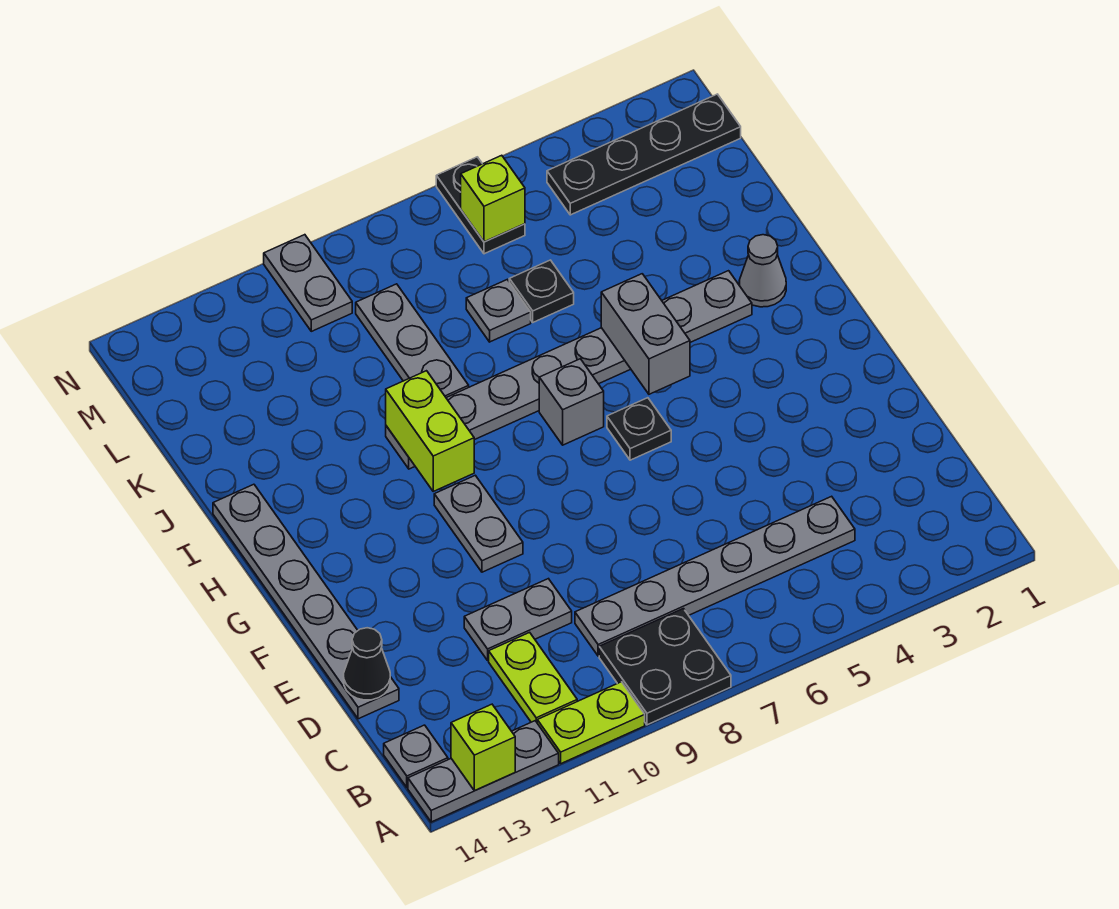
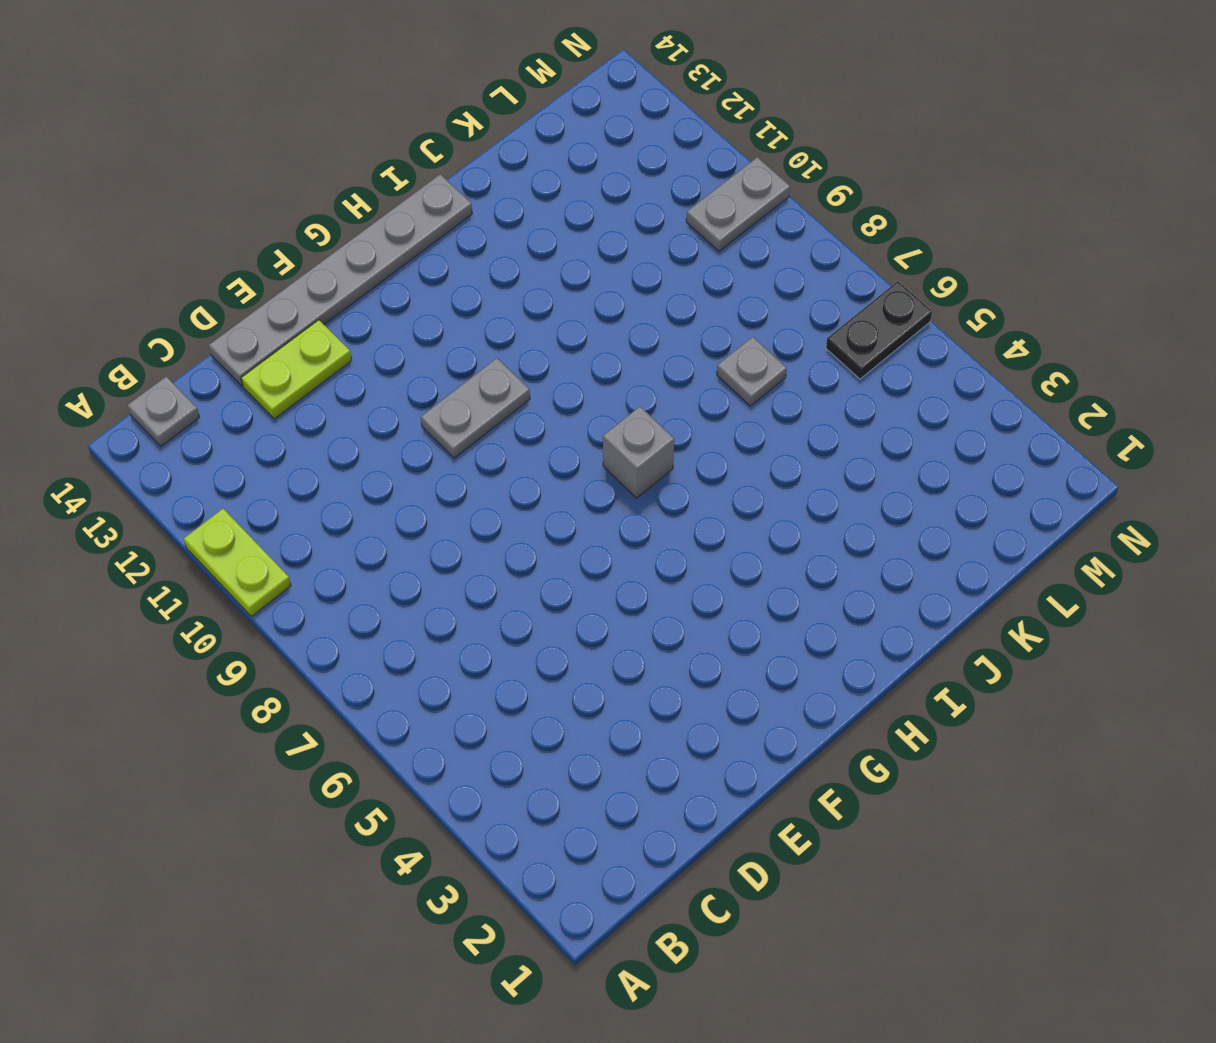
lime plate D13:E13 level 1 -> lime plate B11:C11 level 1
none -> black plate A8:B9 level 1
none -> grey plate A12:A14 level 1
none -> grey plate C4:C9 level 1

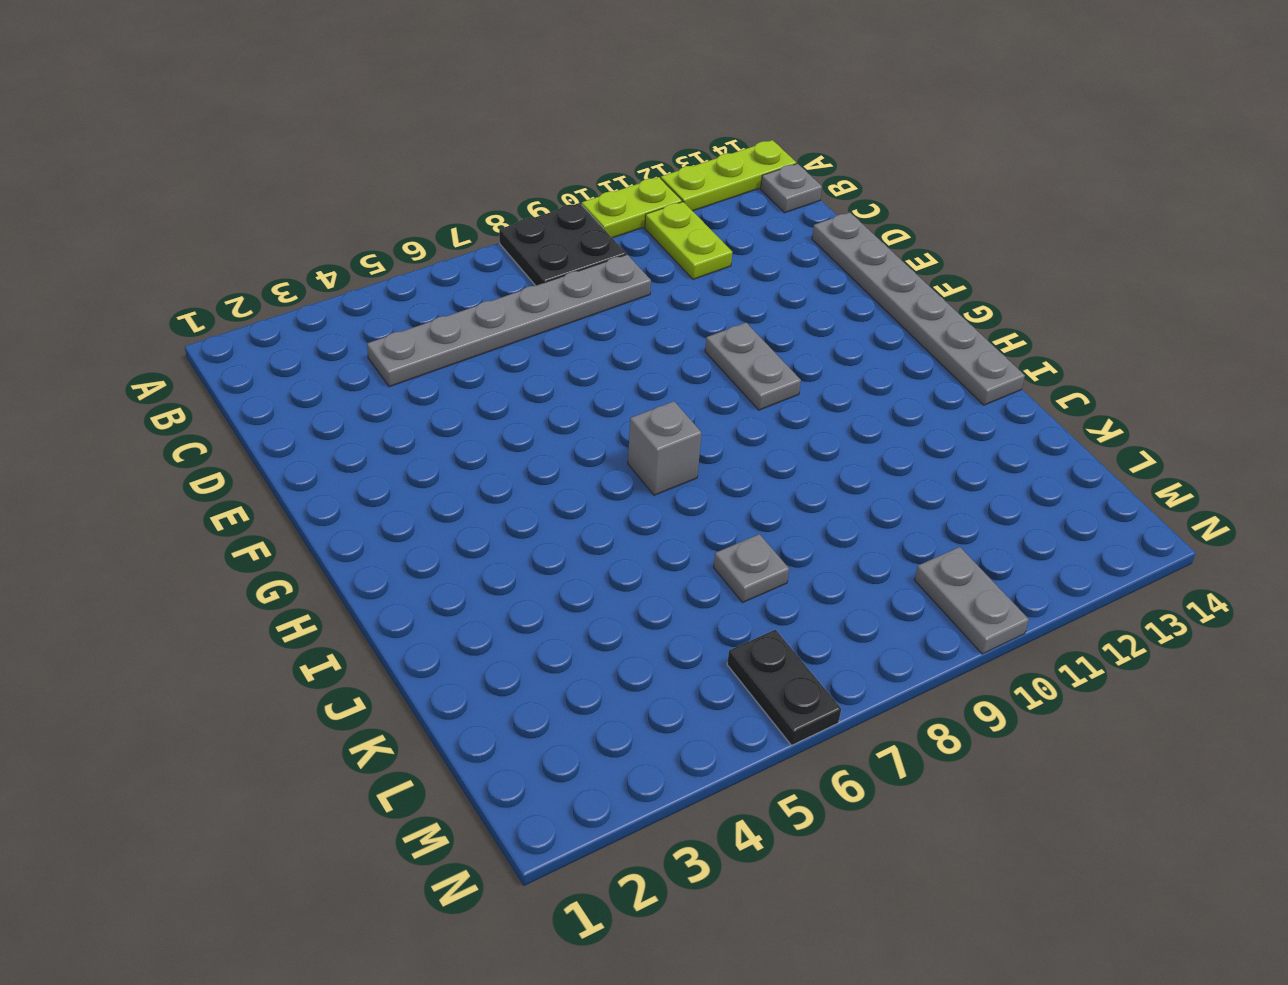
lime plate A12:A14 level 1 -> grey plate A12:A14 level 1
none -> grey plate D10:D11 level 1
none -> black plate G6 level 1
none -> grey cone I2 level 1

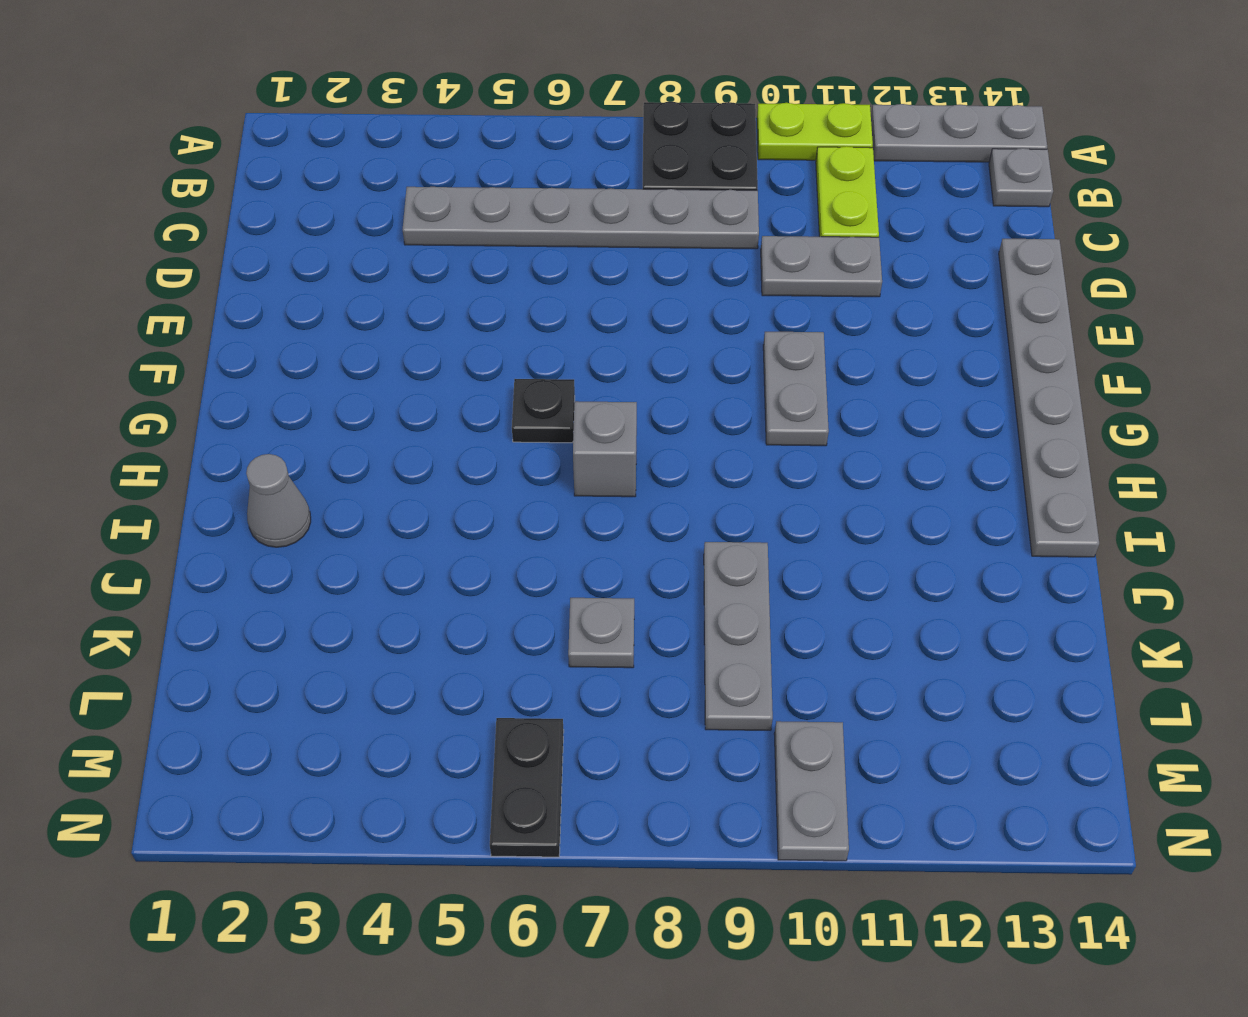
none -> grey plate I3:I10 level 1
none -> black plate K6 level 1
none -> black plate M1:M4 level 1

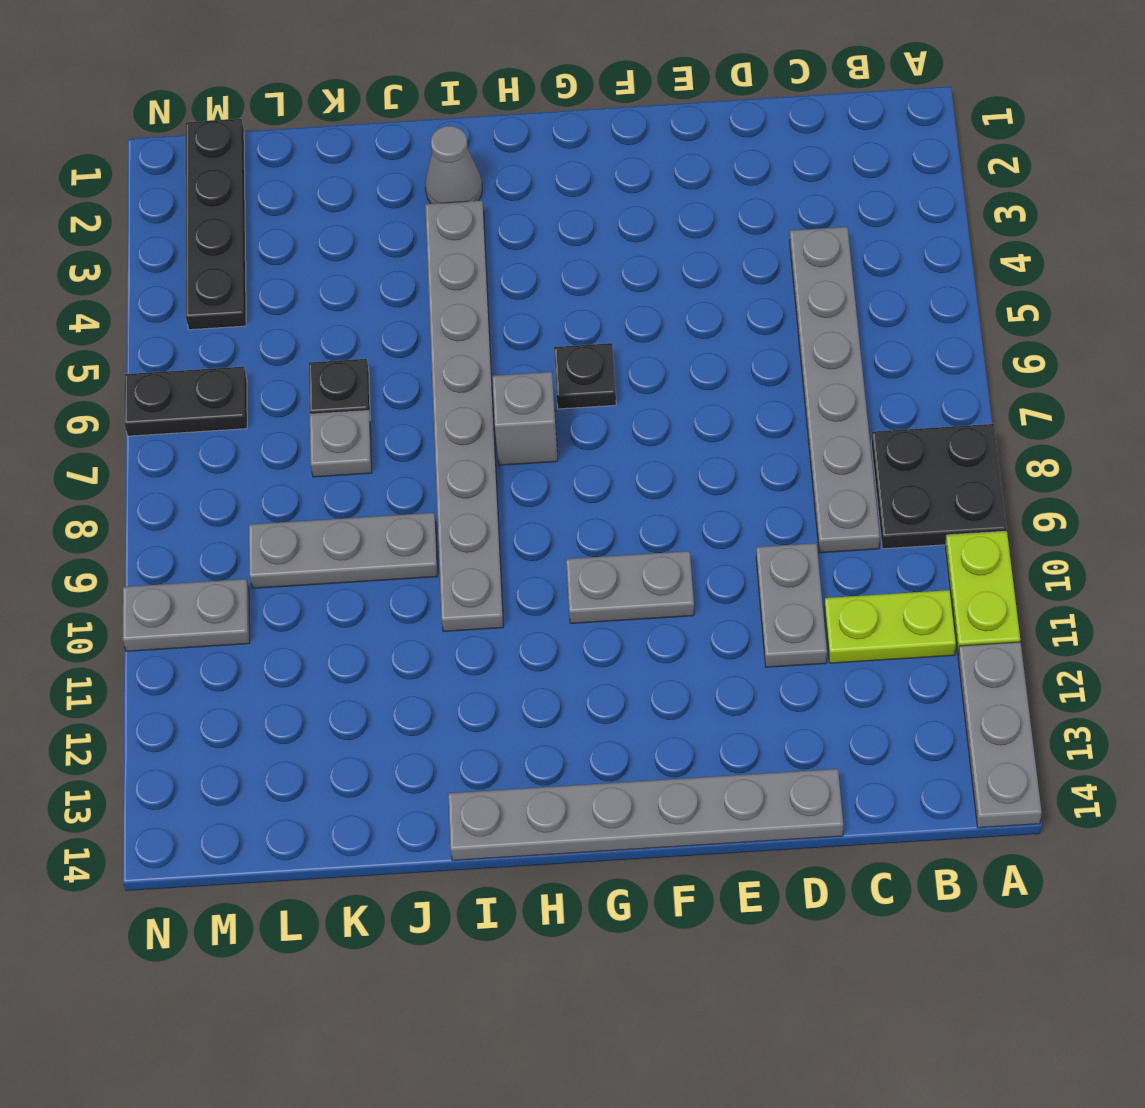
none -> grey plate B14 level 1
none -> lime brick A13 level 2
none -> black cone D14 level 2

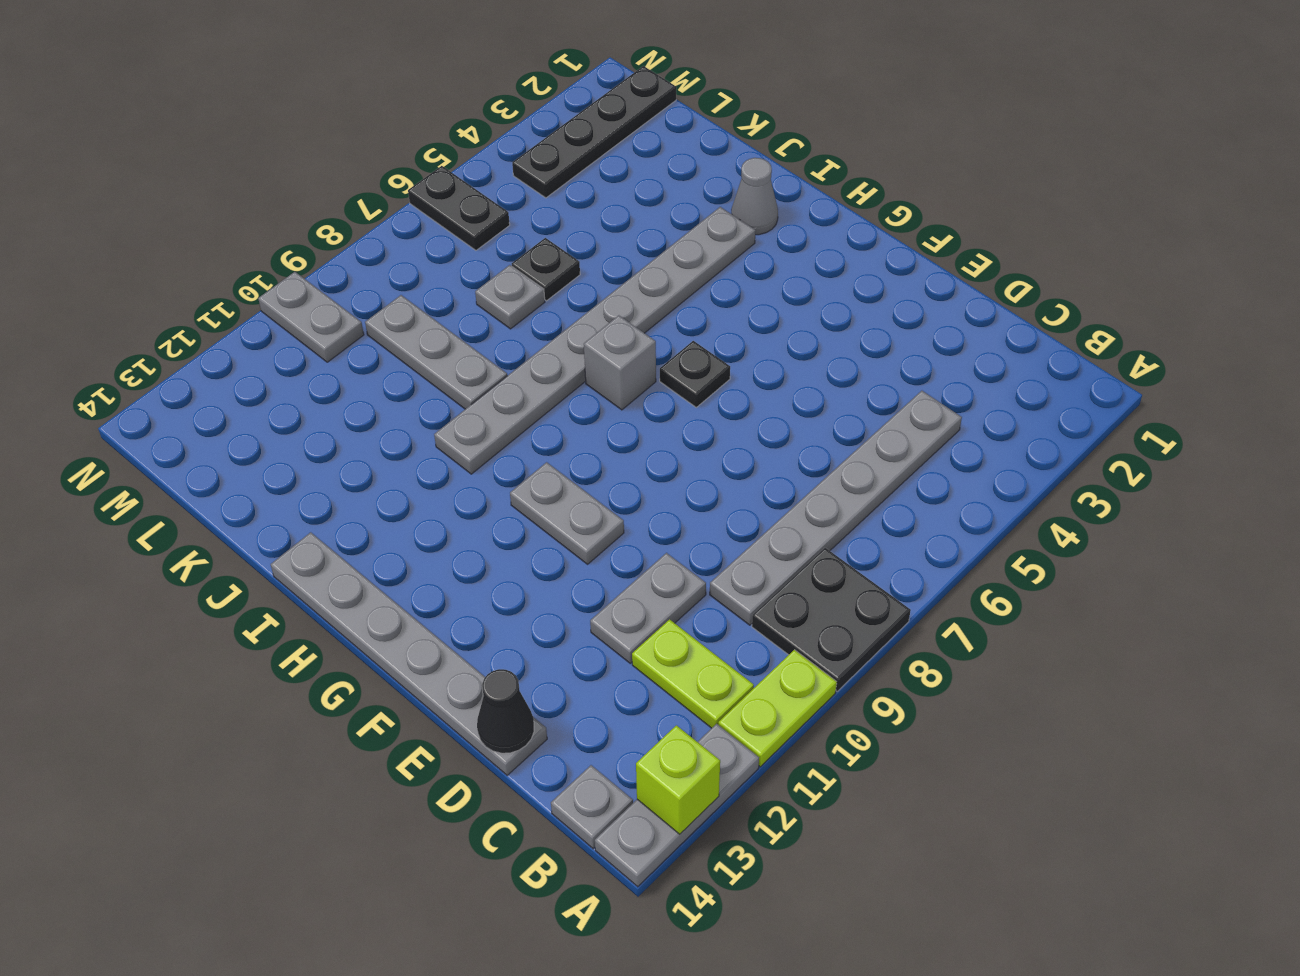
none -> grey brick H5:I5 level 2
none -> lime brick H10:I10 level 2
none -> lime brick M6 level 2

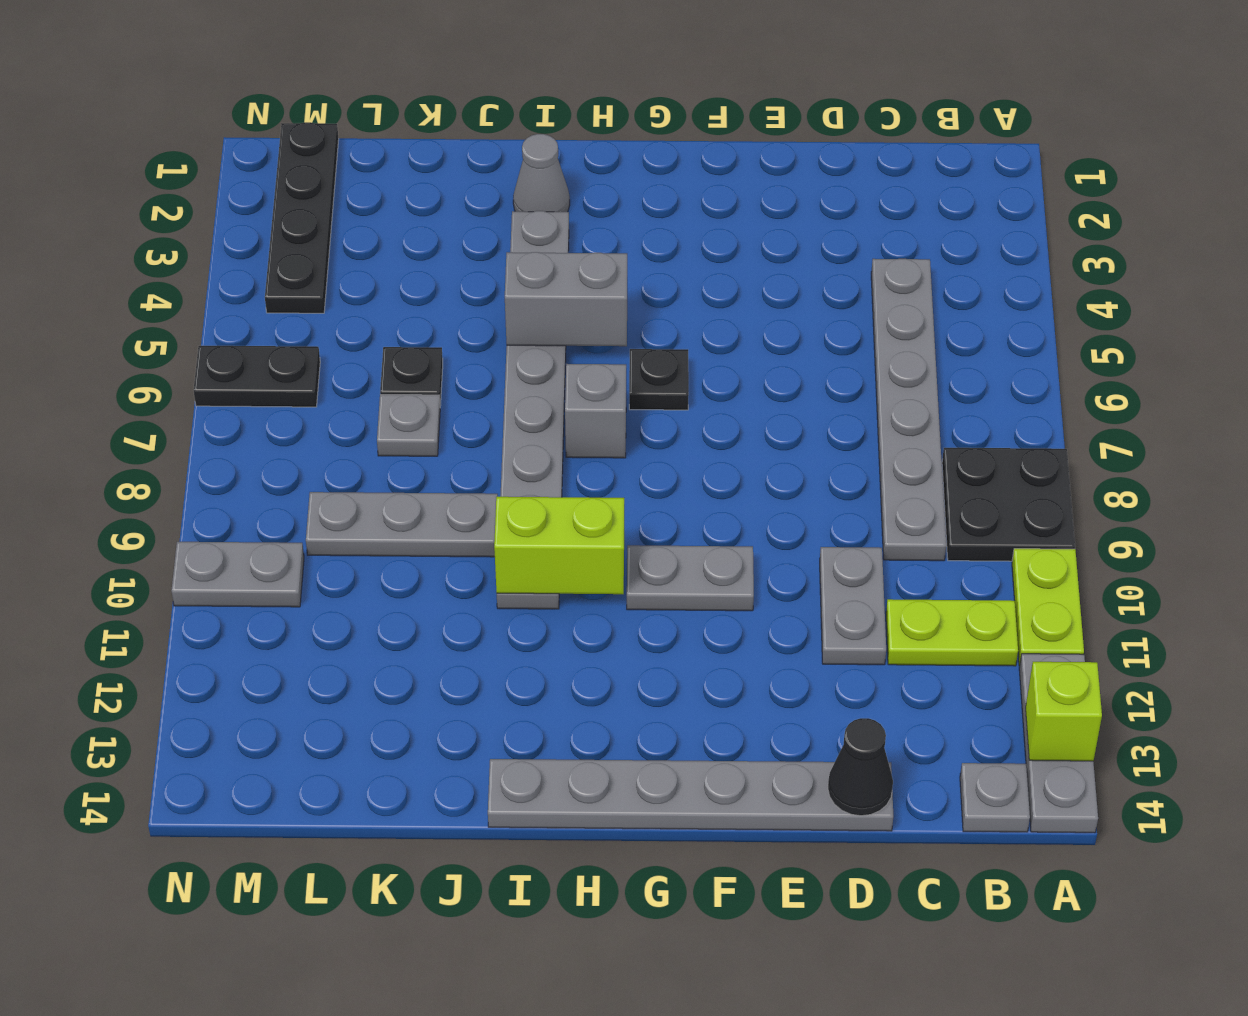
none -> lime brick M6 level 2

